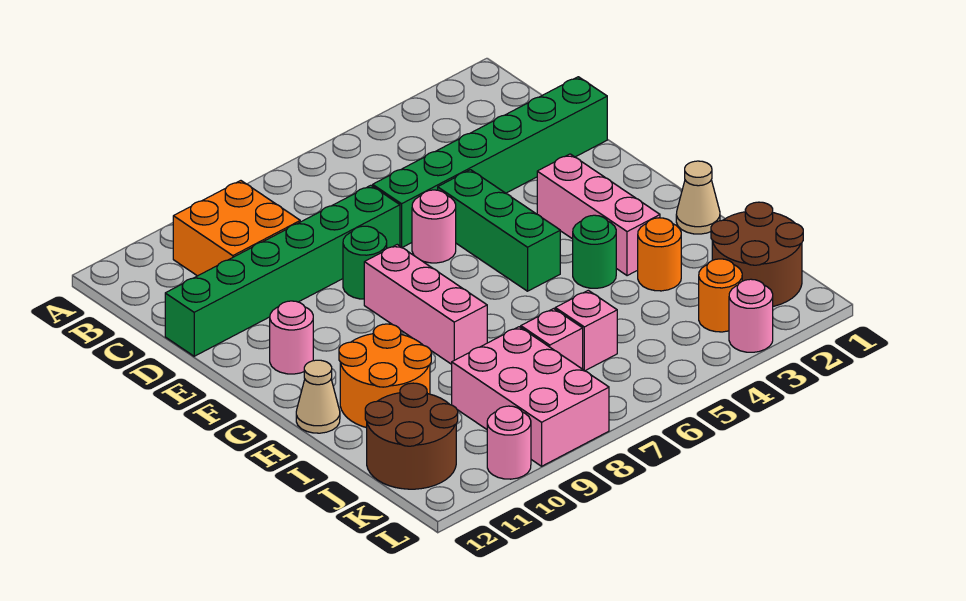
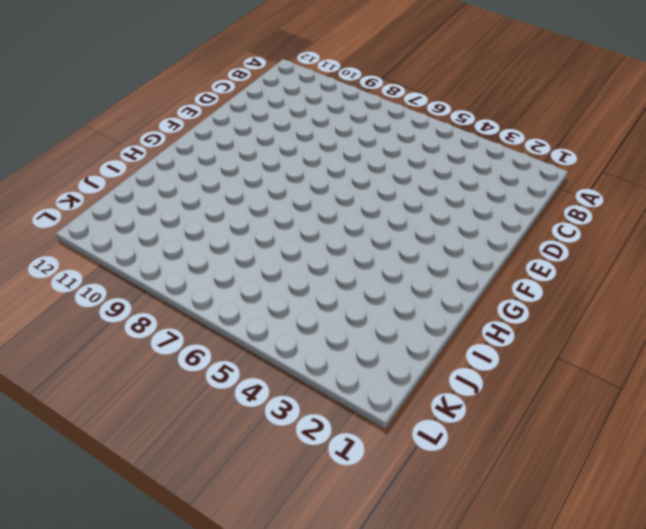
none -> orange brick B9:C10 level 1
none -> green brick D1:D6 level 1
none -> green brick D7:D12 level 1

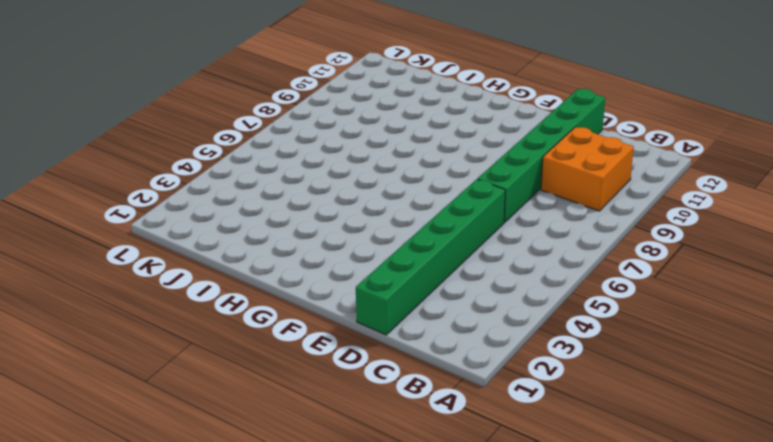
none -> green brick E5:G5 level 1
none -> pink round brick E6 level 1
none -> green round brick E8 level 1

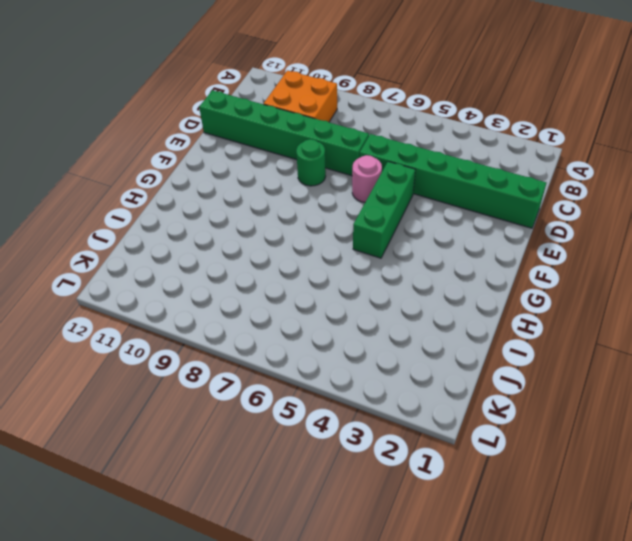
none -> pink brick F3:H3 level 1
none -> pink brick F8:H8 level 1
none -> pink round brick F11 level 1

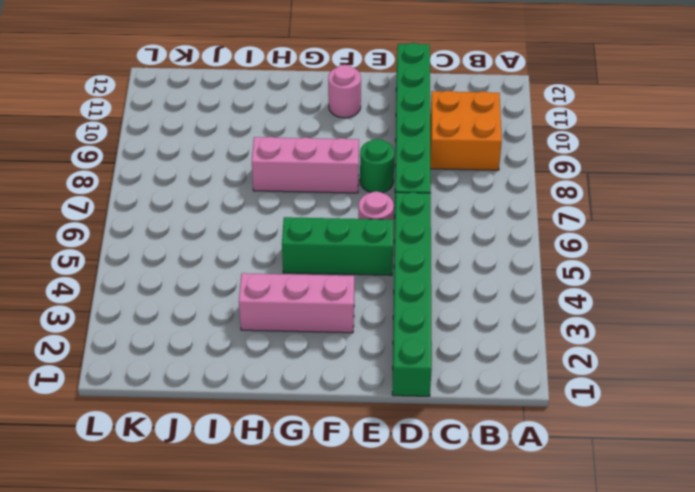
none -> tan cone H1 level 1
none -> green round brick H4 level 1
none -> orange round brick H10:I11 level 1

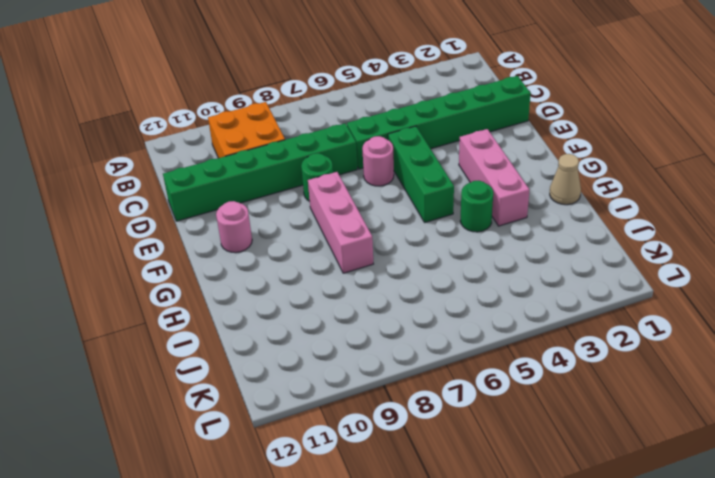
none -> orange round brick H10:I11 level 1
none -> tan cone H12 level 1
none -> orange round brick I3 level 1

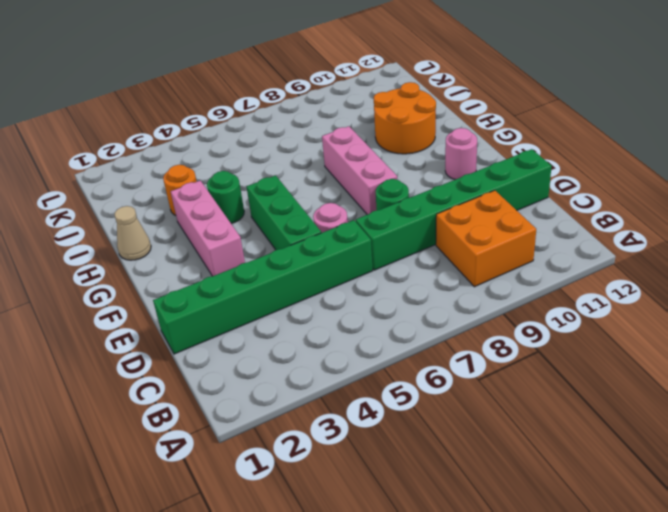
none -> tan cone H12 level 1
none -> brown round brick J1:K2 level 1
none -> pink brick J6 level 1

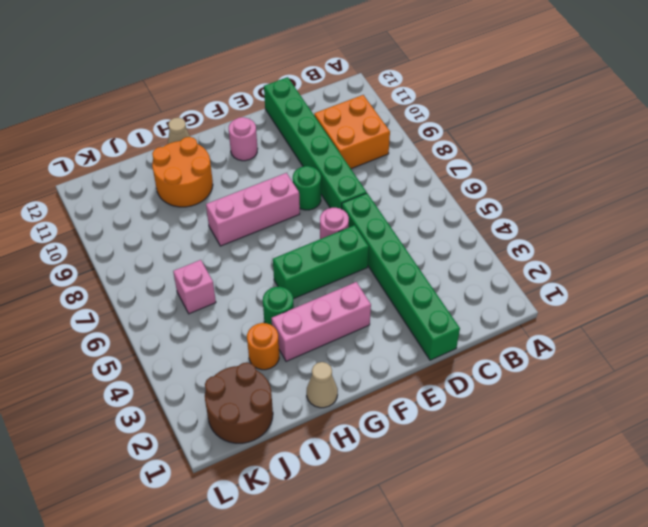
none -> pink brick J7 level 1
none -> pink brick J8:L9 level 1
none -> brown round brick J11:K12 level 1

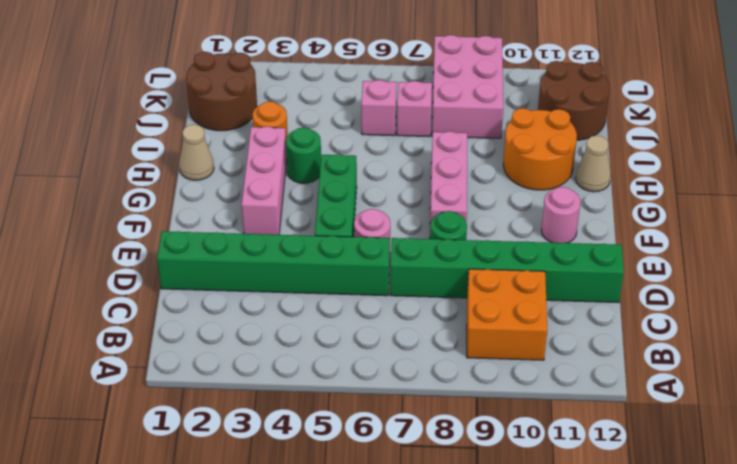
none -> orange round brick K3 level 1
none -> pink round brick L3 level 1
none -> pink round brick L10 level 1

